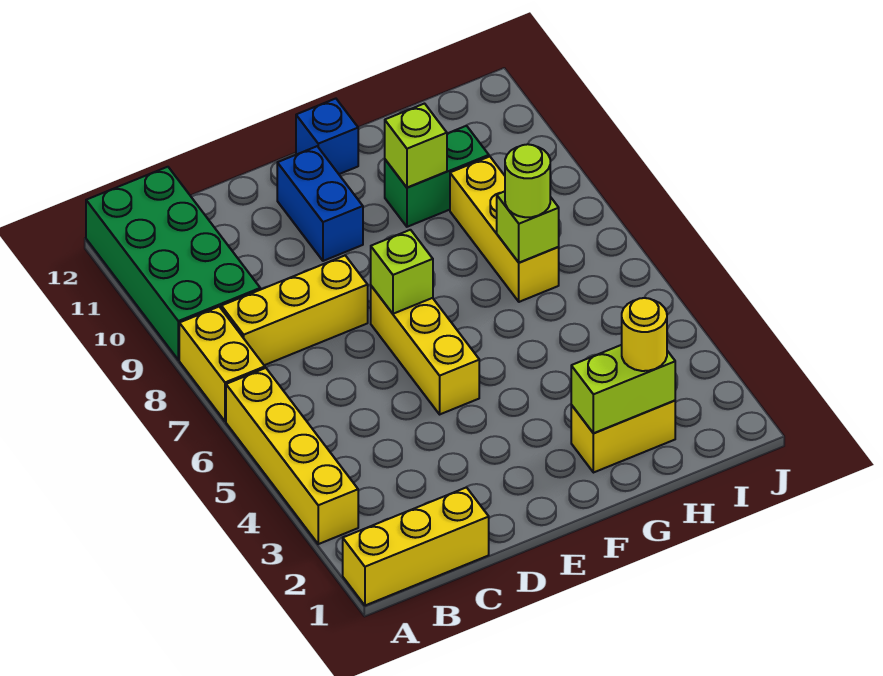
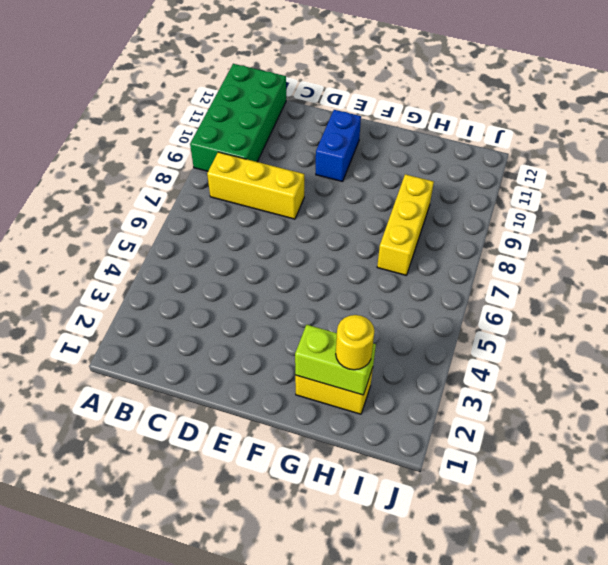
none -> yellow brick A1:C1 level 1
none -> yellow brick A3:A6 level 1
none -> yellow brick A7:A8 level 1

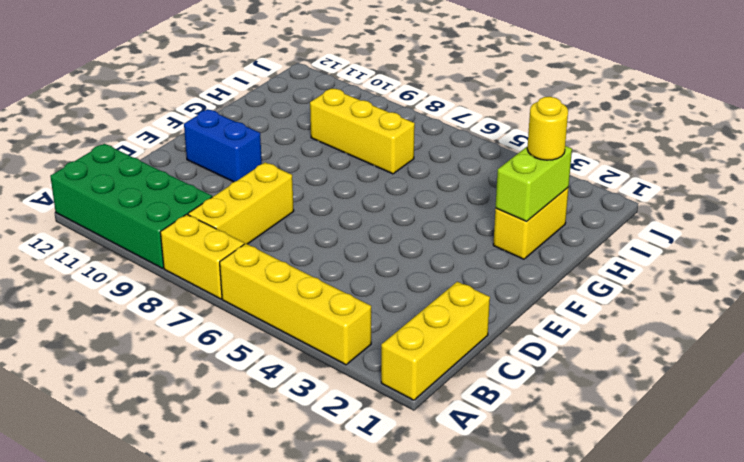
none -> yellow brick E5:E7 level 1
none -> blue brick F12 level 1
none -> green brick G10:H10 level 1

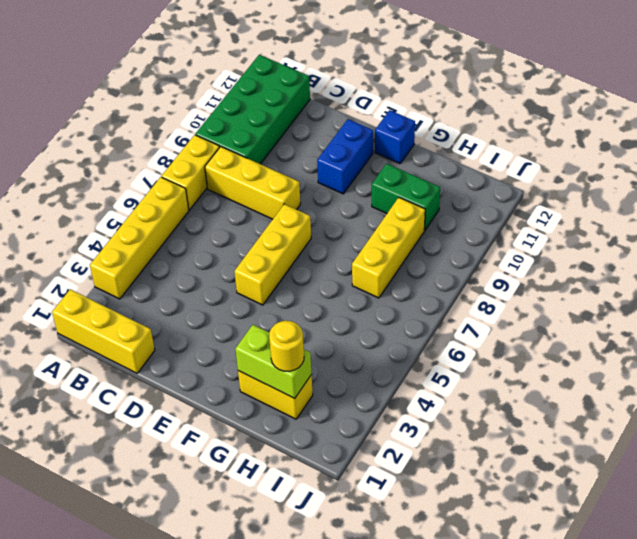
none -> lime brick E7 level 2
none -> lime brick G10 level 2
none -> lime brick H7 level 2

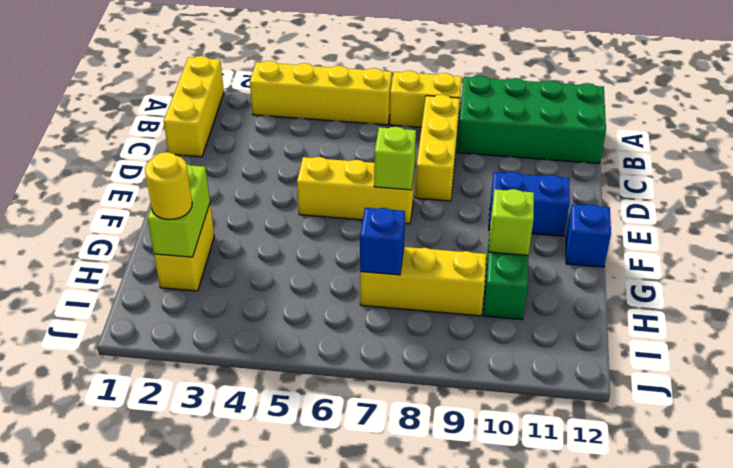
blue brick H7 level 2 -> lime brick H7 level 2
none -> lime round brick H7 level 3

